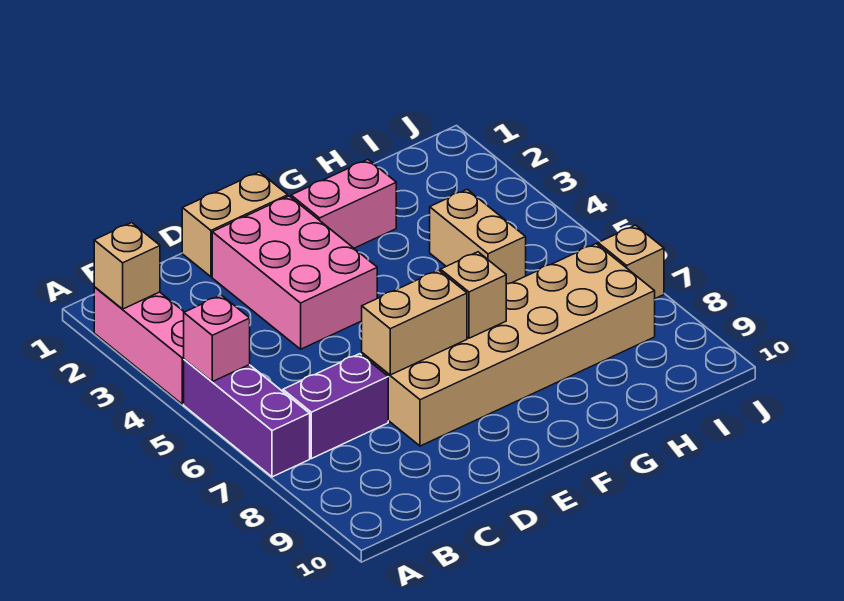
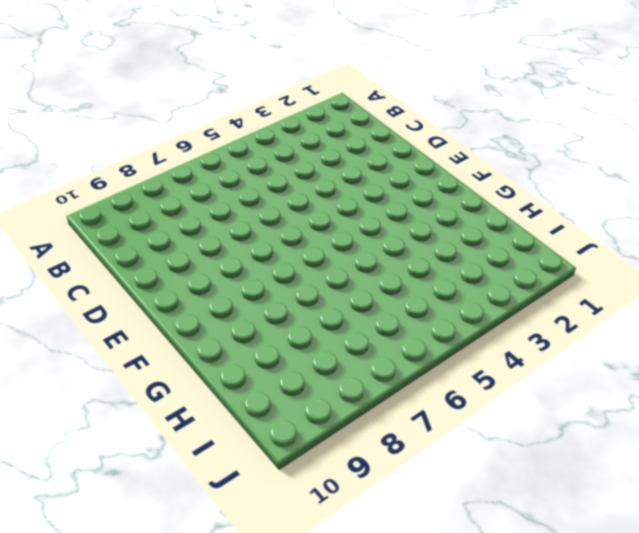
none -> pink brick A2:A4 level 1
none -> purple brick A5:A7 level 1
none -> purple brick B7:C7 level 1

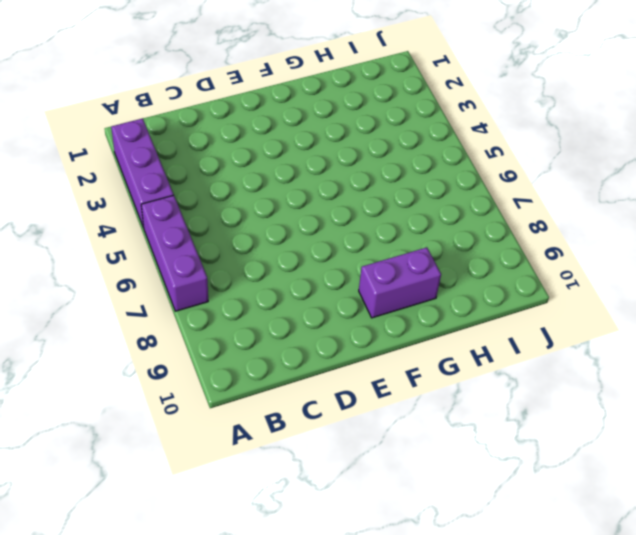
purple brick A2:A4 level 1 -> pink brick A2:A4 level 1
purple brick F9:G9 level 1 -> purple brick B7:C7 level 1
none -> tan brick D1:E1 level 1
none -> pink brick D2:E4 level 1
none -> tan brick D7:I8 level 1

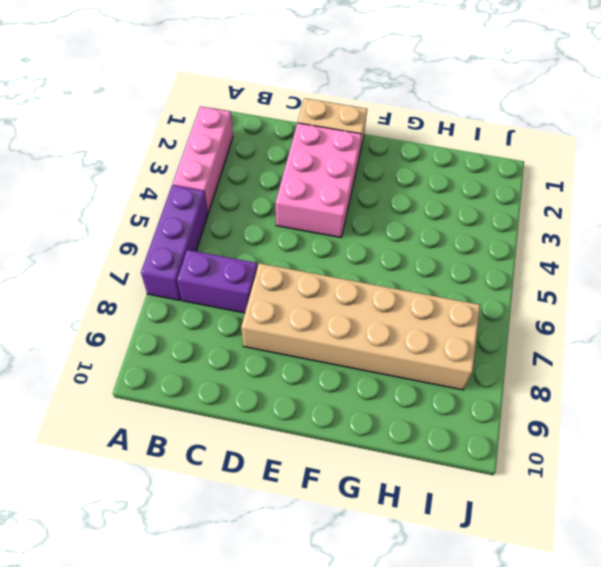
none -> pink brick F2:G2 level 1
none -> tan brick H4:H5 level 1
none -> tan brick J7 level 1

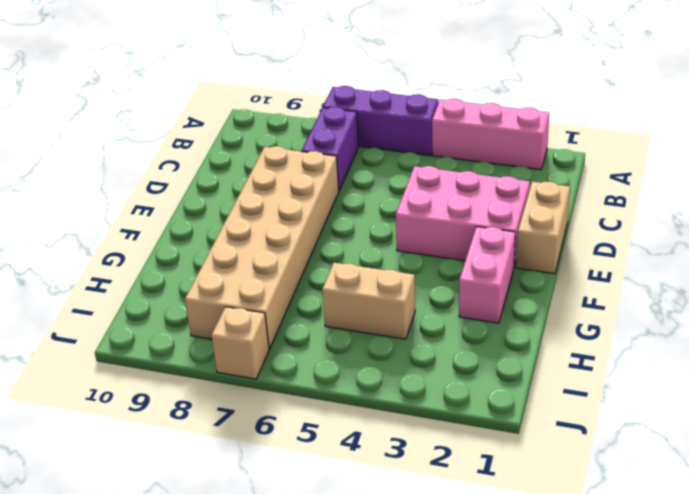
none -> tan brick A2 level 2
none -> pink brick A5 level 2
none -> tan brick D7:E7 level 2

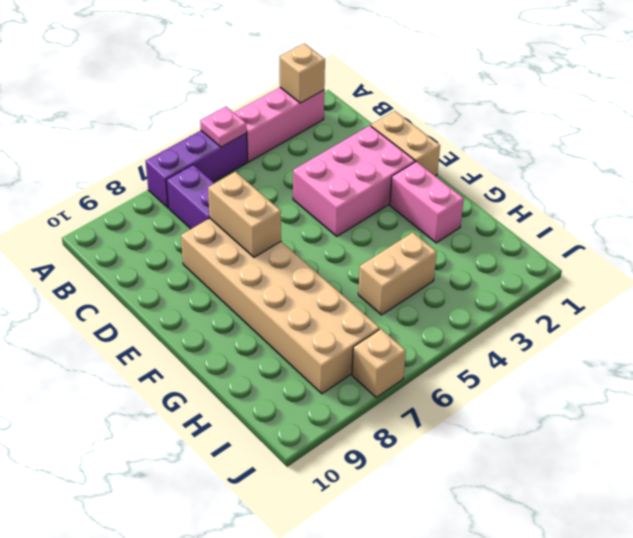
pink plate A5 level 2 -> pink brick A5 level 2
none -> tan brick F7 level 2

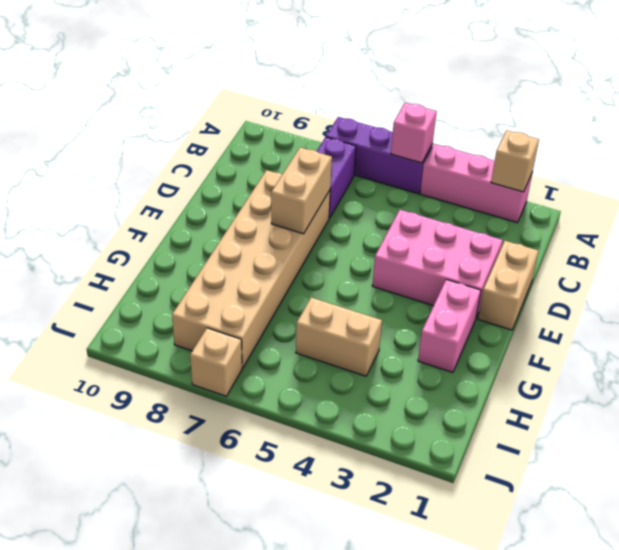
none -> tan brick F7 level 2

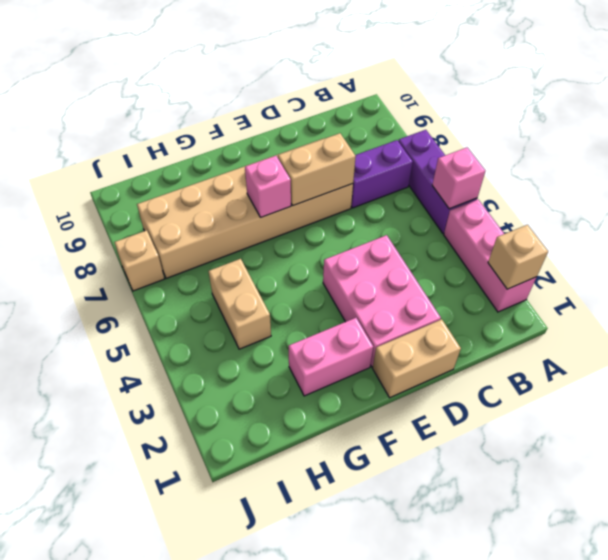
pink brick F7 level 2 -> tan brick F7 level 2

